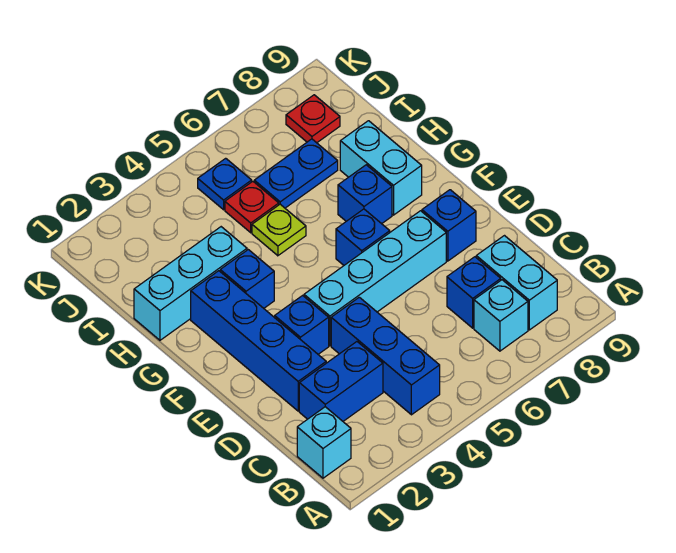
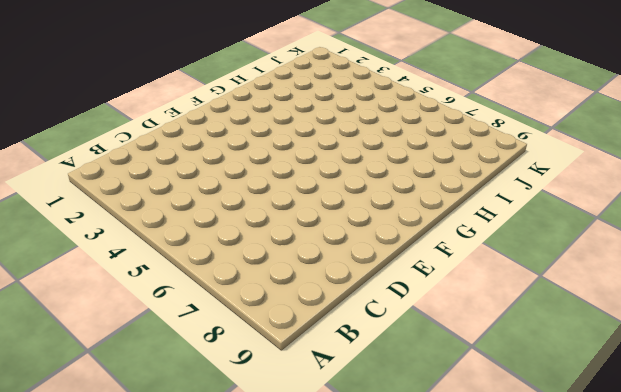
none -> cyan brick B1 level 1
none -> blue brick B4:D4 level 1
none -> cyan brick B7 level 1

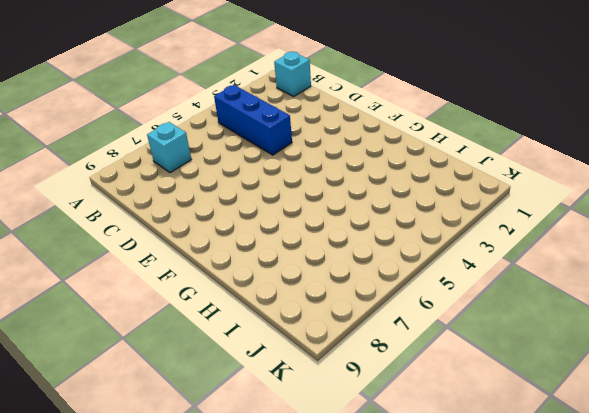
none -> cyan brick B8:C8 level 1
none -> blue brick C2:C3 level 1
none -> blue brick C7 level 1

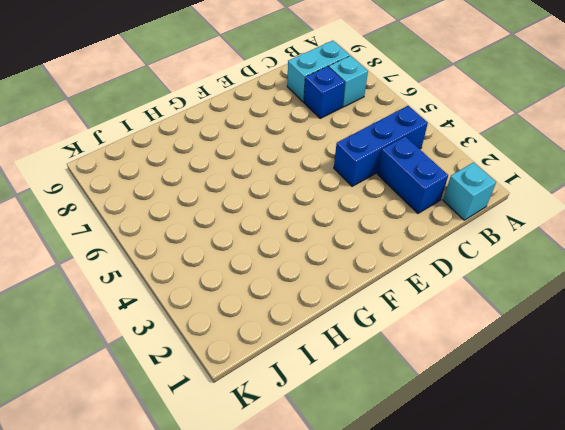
none -> blue brick D2:G2 level 1
none -> blue brick E3 level 1
none -> cyan brick E4:E7 level 1

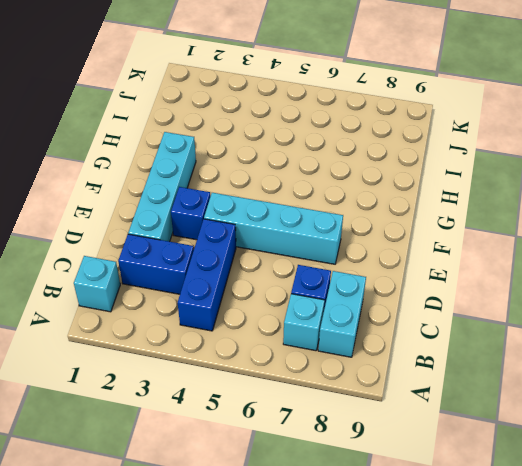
cyan brick D2:G2 level 1 -> blue brick D2:G2 level 1
none -> blue brick E8 level 1
none -> blue brick F6 level 1
none -> blue brick G3 level 1

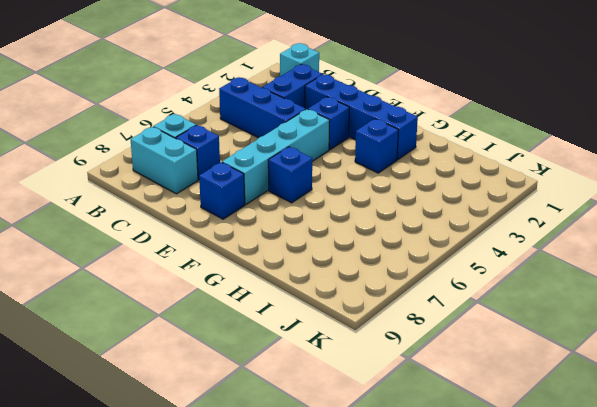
none -> blue brick G7 level 1
none -> cyan brick G8:H8 level 1
none -> cyan brick H1:H3 level 1

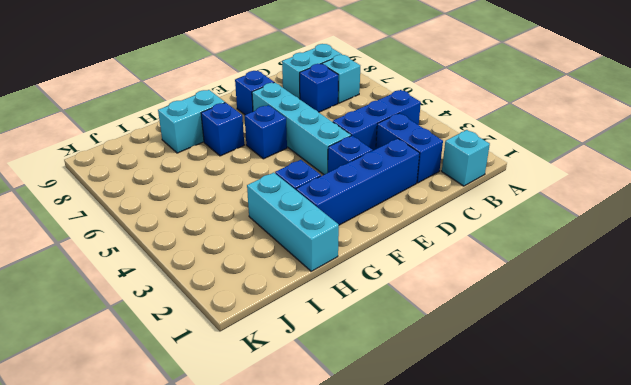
none -> lime plate H5 level 1
none -> red plate I5 level 1
none -> blue plate I6:I7 level 1

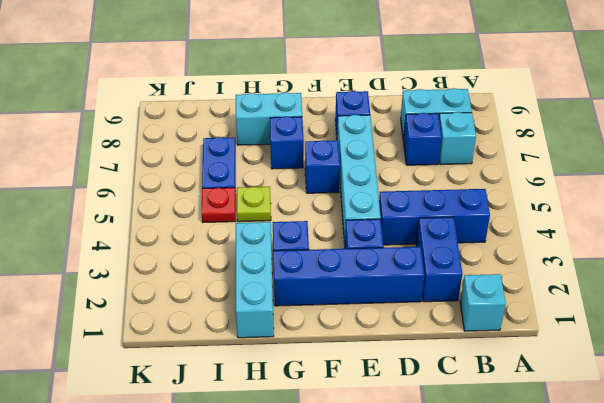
none -> blue plate J5 level 1
none -> red plate J8 level 1

